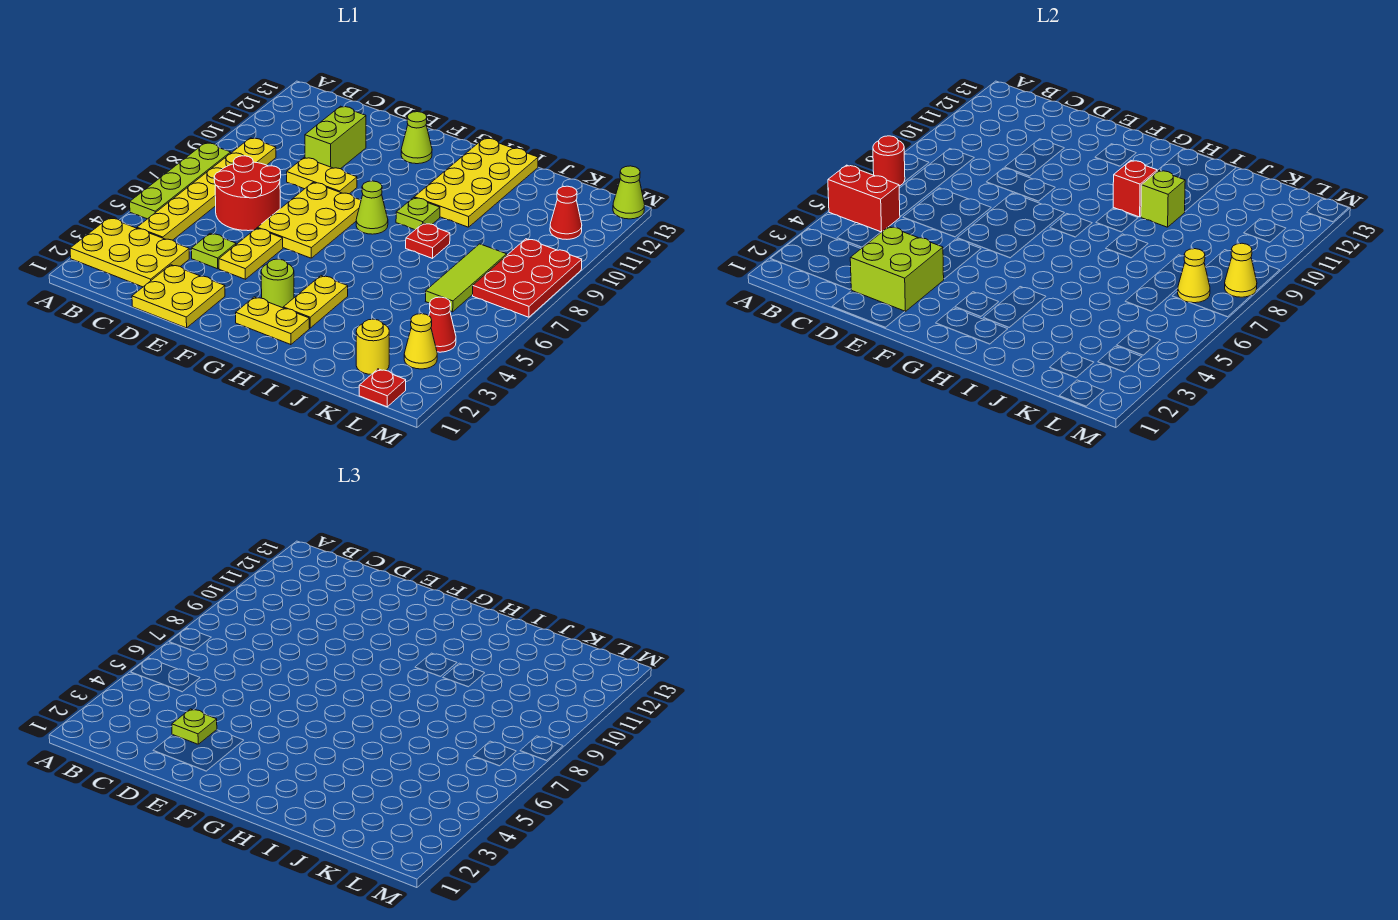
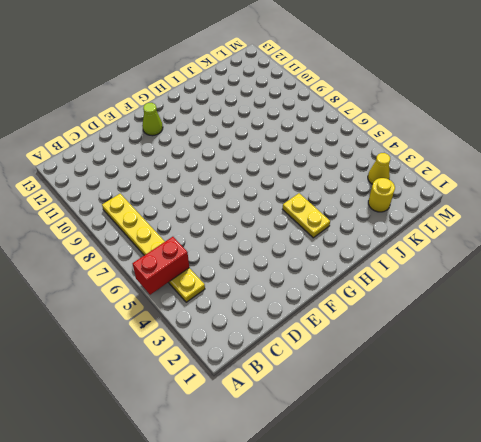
none -> yellow plate A2:C3 level 1
none -> lime plate A5:A8 level 1
none -> red round brick C6:D7 level 1
none -> yellow plate D1:E2 level 1

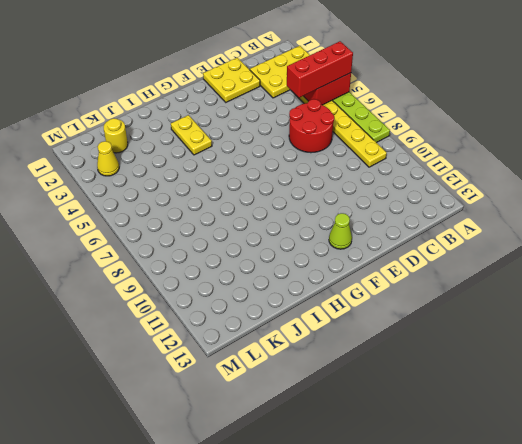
red brick A5:C5 level 3 -> none
none -> lime plate D4 level 1
none -> yellow plate D9:E9 level 1
none -> lime brick D10:D11 level 1
none -> yellow plate E4:E5 level 1

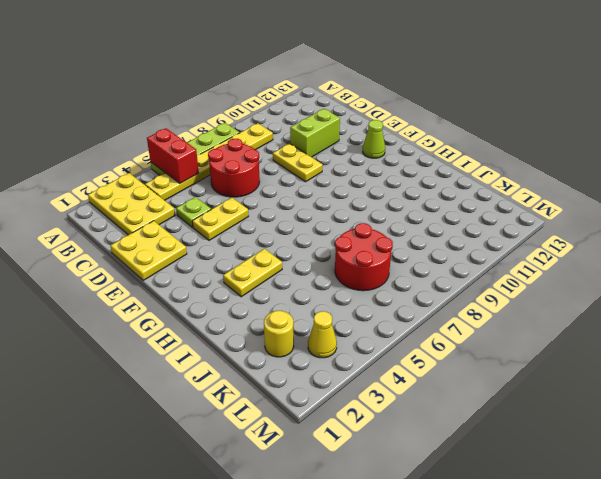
red round brick J6:K7 level 1 -> lime tile K6:K8 level 1
none -> yellow plate E6:F8 level 1
none -> yellow plate G2:H2 level 1
none -> lime round brick G3 level 1
none -> lime cone G8 level 1

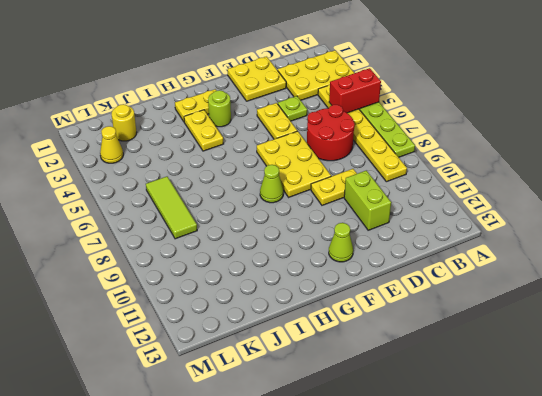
none -> lime plate H9 level 1
none -> yellow plate H10:I13 level 1
none -> red plate I8 level 1
none -> red plate L1 level 1

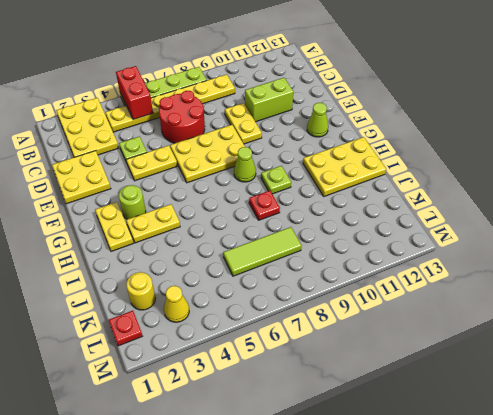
yellow plate H11:I13 level 1 -> yellow plate H10:I13 level 1
none -> red cone L4 level 1
none -> red plate L7:M9 level 1
none -> red cone L11 level 1
none -> lime cone M13 level 1

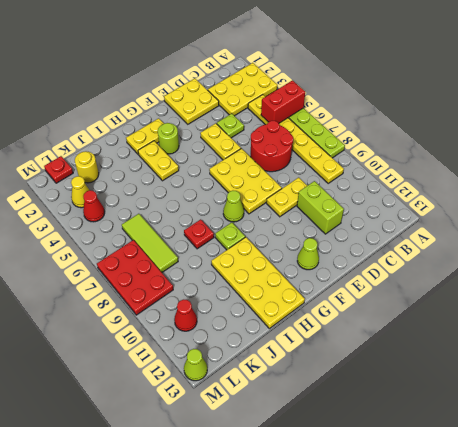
none -> red round brick A7 level 2
none -> lime brick D2:E3 level 2
none -> red brick H10 level 2
none -> lime brick I10 level 2

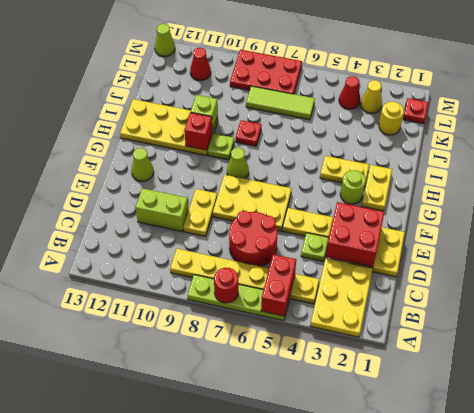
red brick D2:E3 level 2 -> lime brick D2:E3 level 2
none -> yellow cone L7 level 2
none -> yellow cone M8 level 2
none -> lime plate D3 level 3

